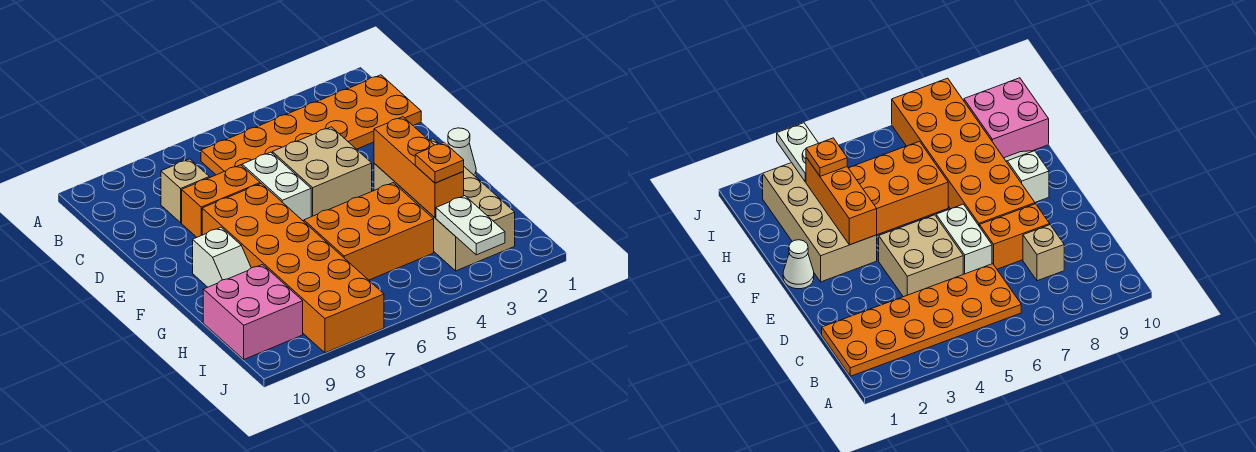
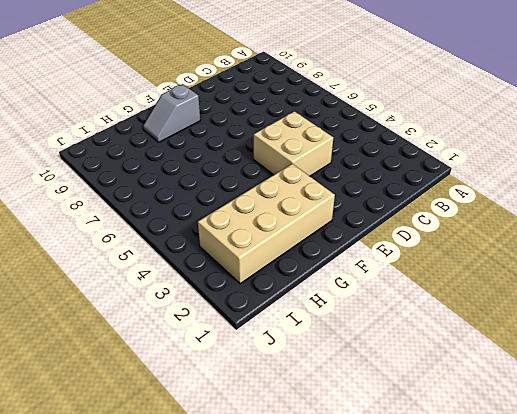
grey slope F9:G9 level 1 top F -> white slope F9:G9 level 1 top F
none -> orange plate B1:C6 level 1
none -> tan brick C8 level 1
none -> white brick D6:E6 level 1

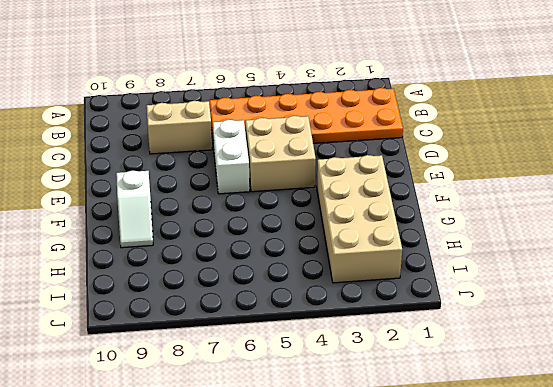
tan brick C7:C8 level 1 -> tan brick C8 level 1
none -> orange brick D7:D8 level 1
none -> orange brick E7:J8 level 1
none -> white cone F1 level 1

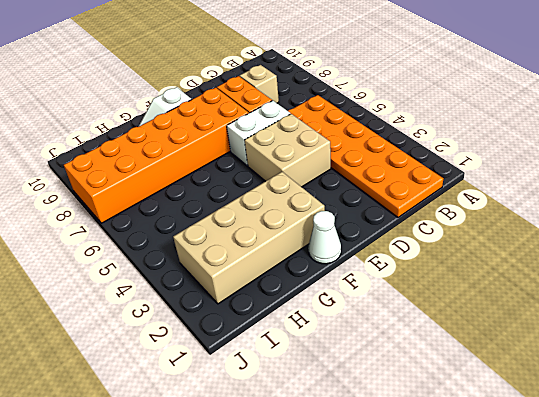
none -> orange brick G4:H6 level 1
none -> pink brick H9:I10 level 1
none -> orange brick F3:H3 level 2

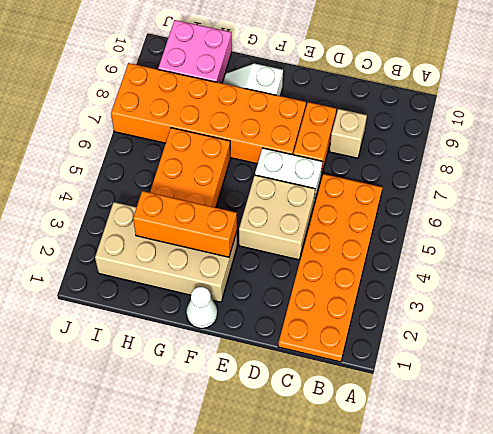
none -> white plate I3:J3 level 2
none -> orange plate H3 level 3

